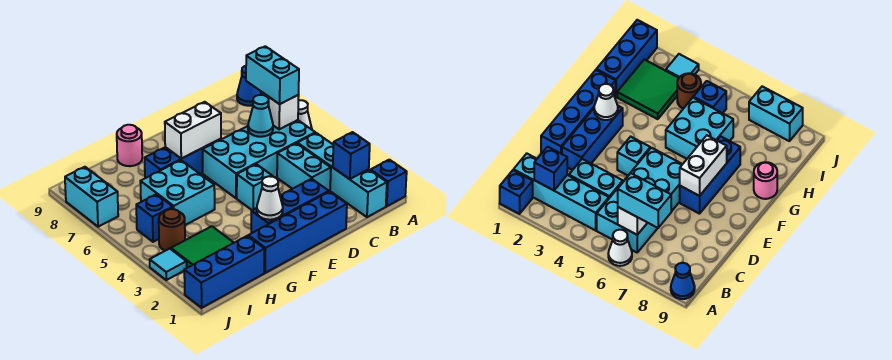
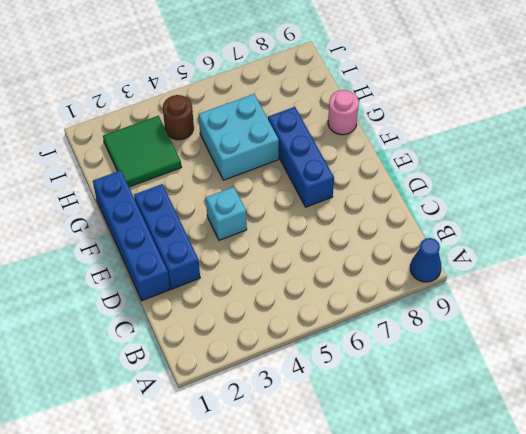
none -> blue brick A1 level 1
none -> white cone A6 level 1
none -> cyan brick B1:B4 level 1

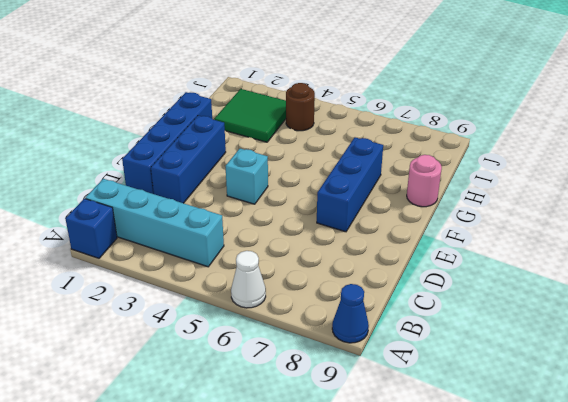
none -> cyan brick B5:E6 level 1
none -> cyan brick C3:C4 level 1
none -> cyan brick G5:H6 level 1

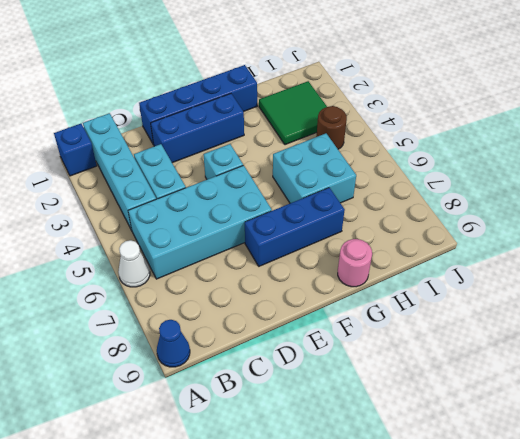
none -> blue brick H1:J1 level 1
none -> blue brick I5 level 1
none -> cyan tile J3 level 1

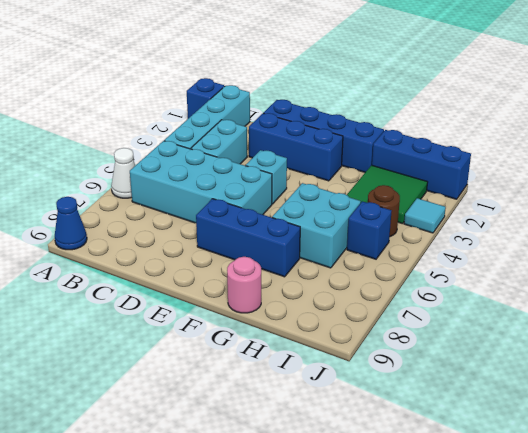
none -> cyan brick J7:J8 level 1
none -> blue brick B2 level 2
none -> white brick B6 level 2

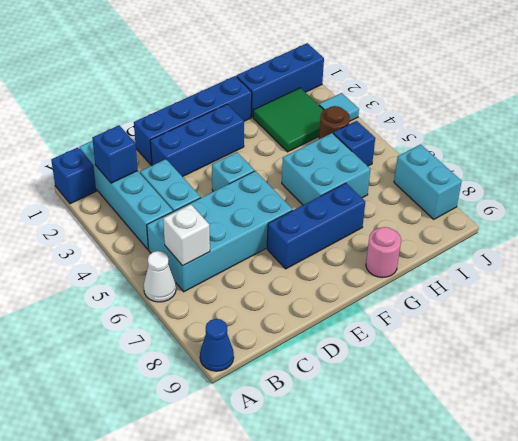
none -> cyan cone C6 level 2
none -> white brick E7:F7 level 2
none -> white cone F2 level 2

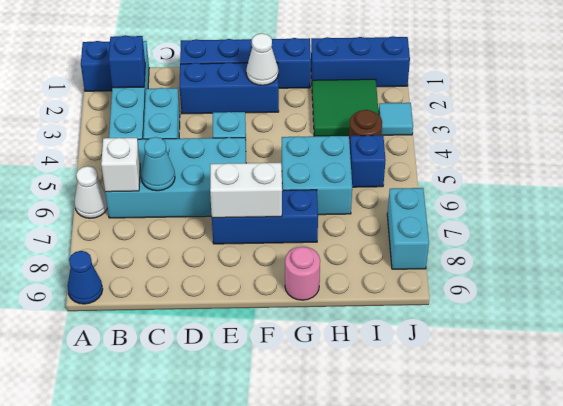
none -> cyan brick B6:B7 level 3

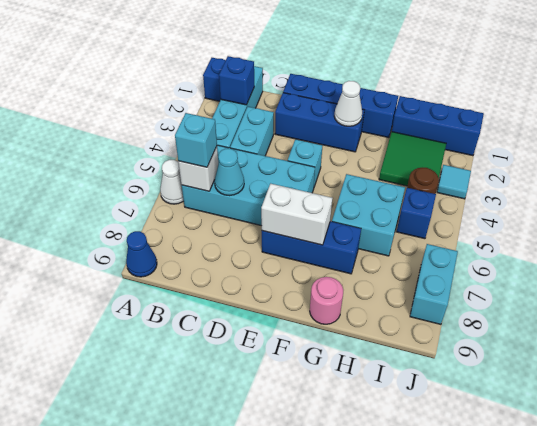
cyan brick B6 level 3 -> cyan brick B6:B7 level 3

